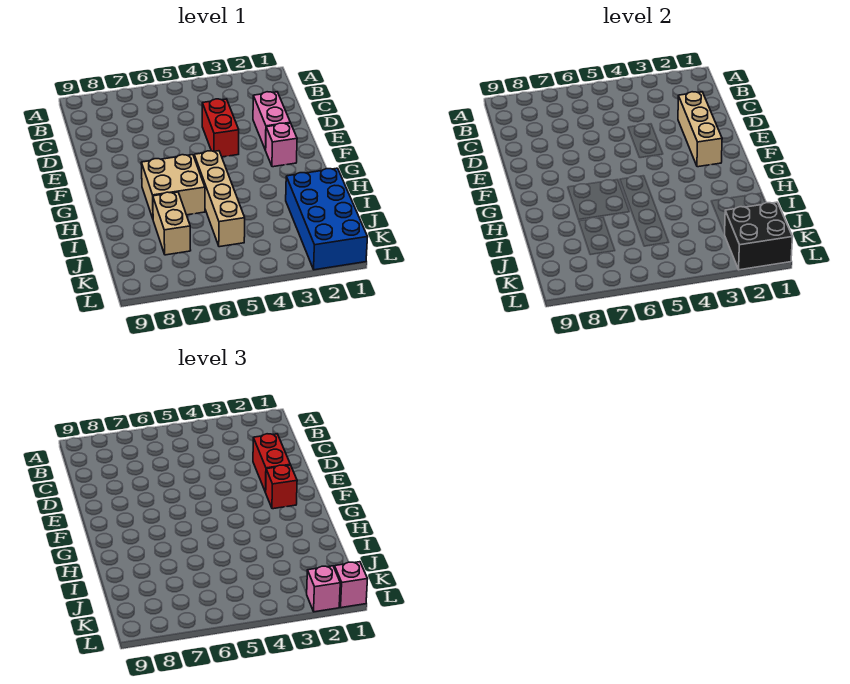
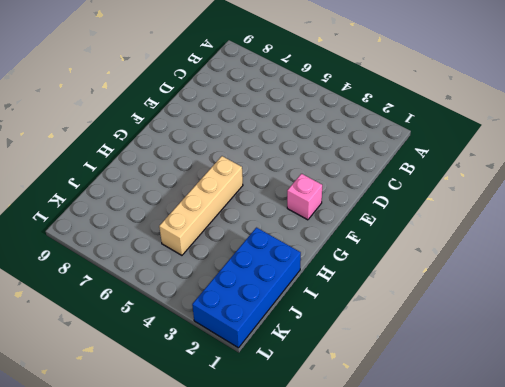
none -> pink brick D2:E2 level 1
none -> red brick D4:E4 level 1
none -> tan brick G6:H7 level 1

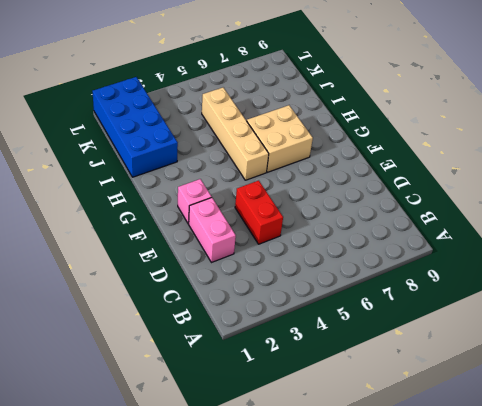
none -> tan brick I7:J7 level 1
none -> tan brick D2:F2 level 2
none -> black brick K1:L2 level 2

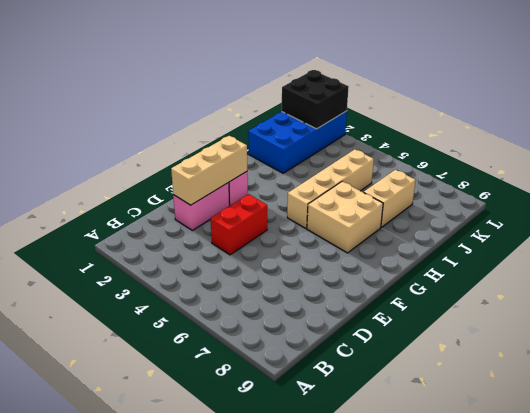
none -> red brick D2:E2 level 3
none -> red brick F2 level 3
none -> pink brick L1 level 3

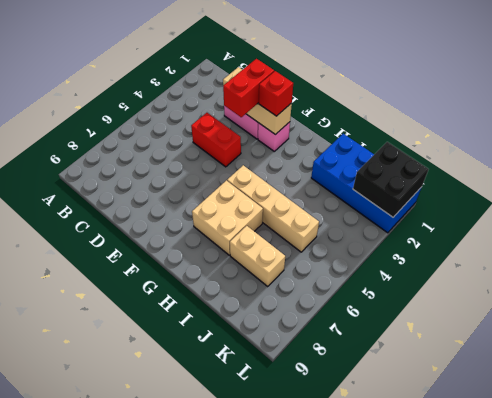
red brick E2:E3 level 3 -> red brick D2:E2 level 3
none -> pink brick L1 level 3
none -> pink brick L2 level 3

